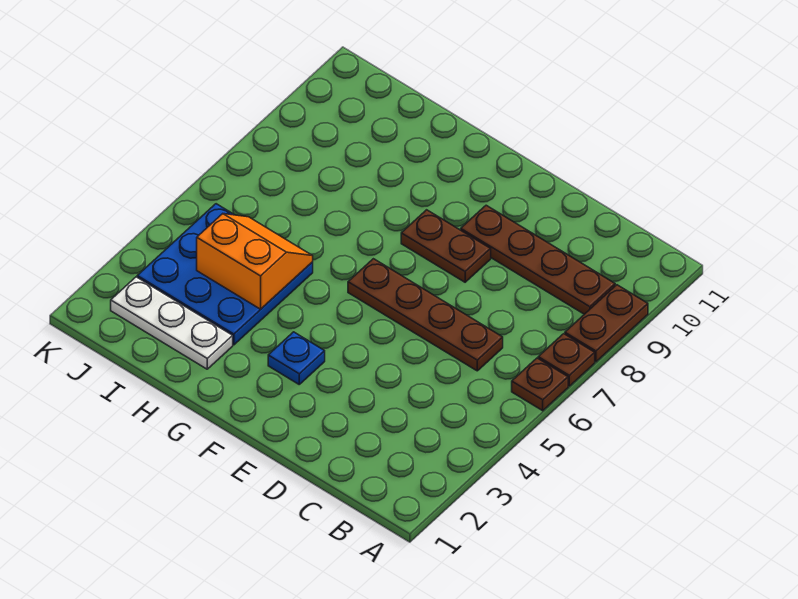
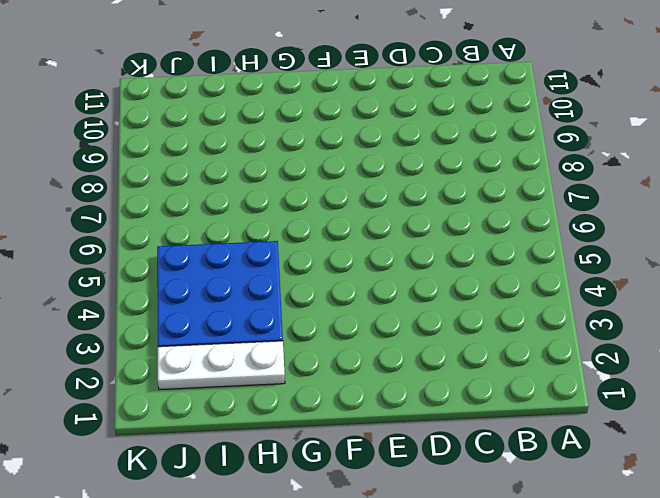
none -> brown plate A6 level 1
none -> brown plate A7 level 1

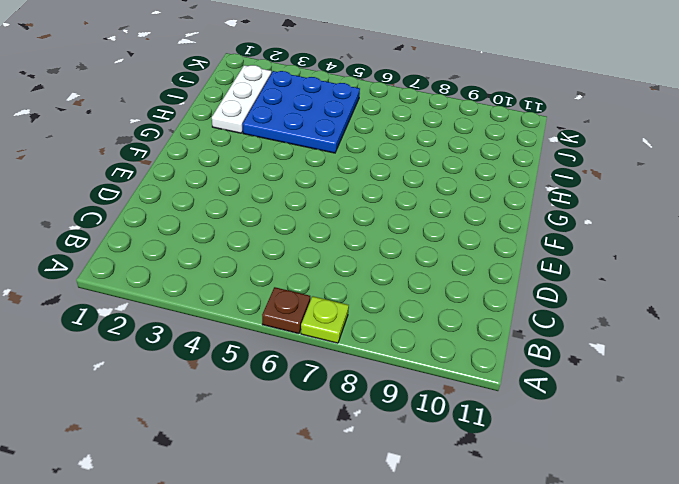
lime plate A7 level 1 -> brown plate A7 level 1
none -> brown plate A8:A9 level 1
none -> brown plate B9:E9 level 1

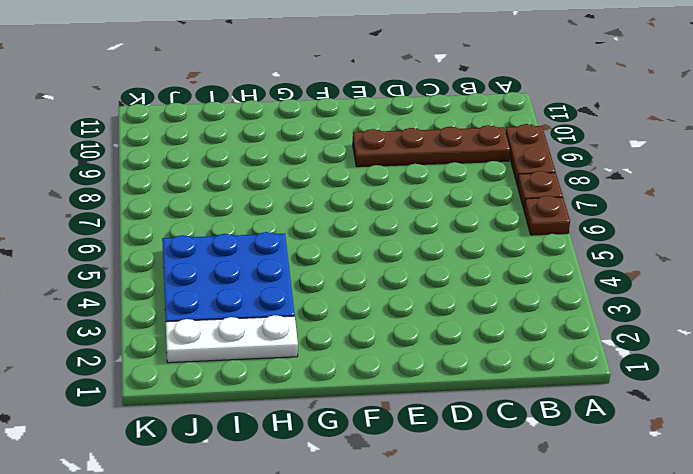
none -> brown plate C6:F6 level 1
none -> brown plate E8:F8 level 1

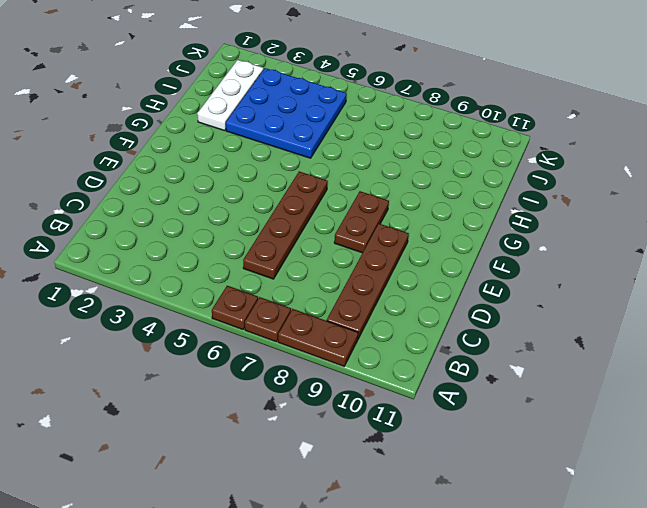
none -> blue plate F3 level 1
none -> orange slope H4:I5 level 2 top 4

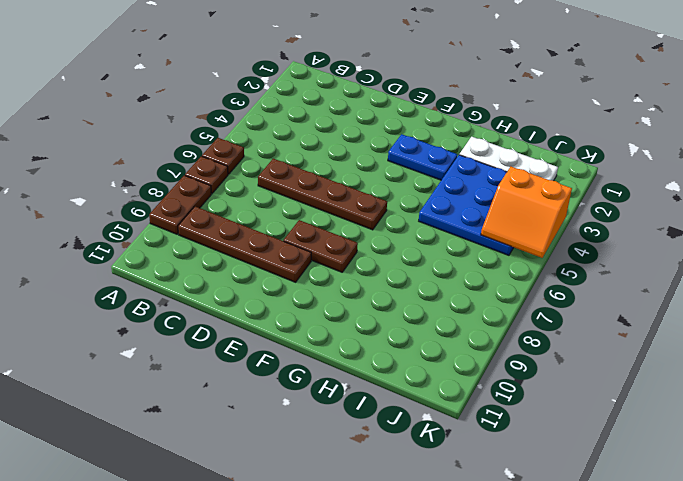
blue plate F3:G3 level 1 -> blue plate F3 level 1
orange slope J4:K5 level 2 top 4 -> orange slope H4:I5 level 2 top 4

